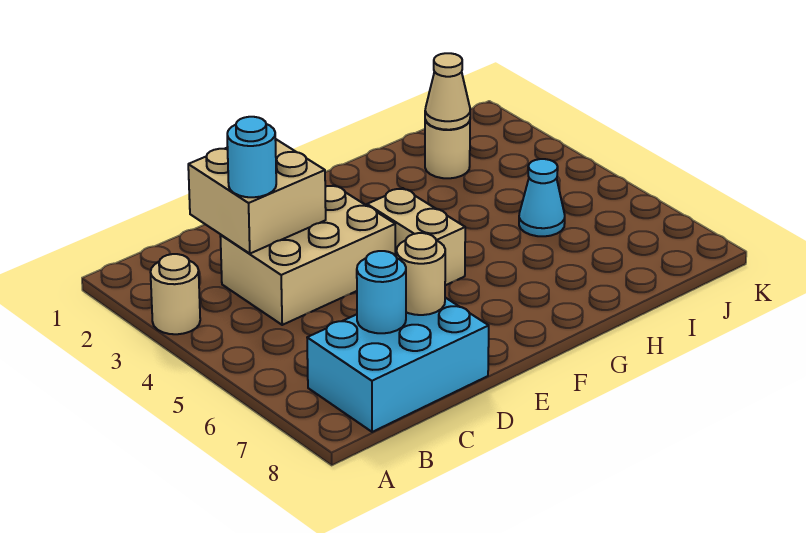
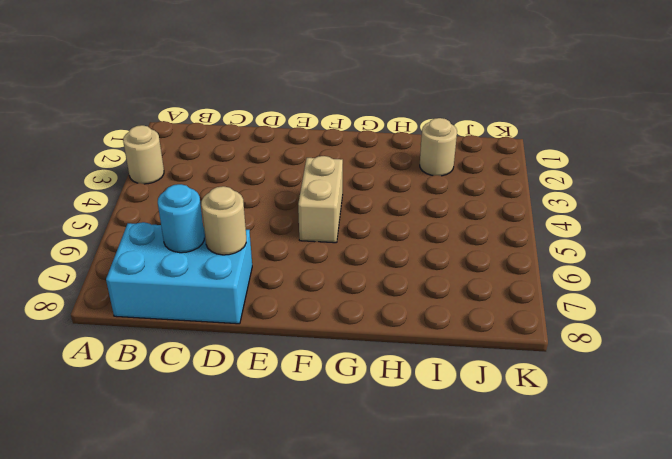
none -> tan brick C3:E4 level 1
none -> cyan cone I5 level 1

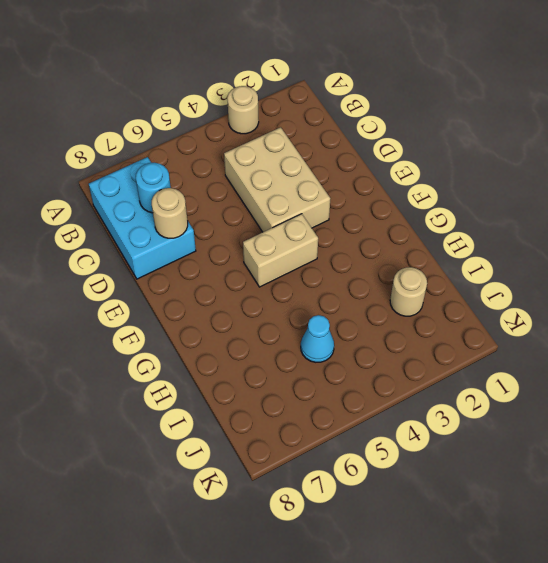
none -> tan brick C2:D3 level 2
none -> tan cone I2 level 2

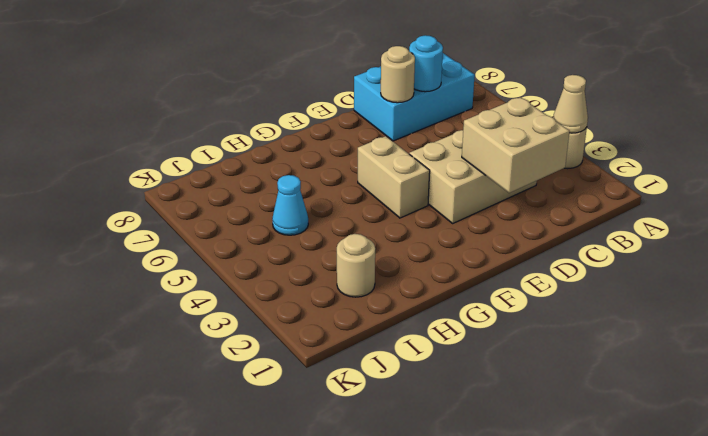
tan cone A3 level 2 -> tan cone I2 level 2
none -> cyan round brick C3 level 3

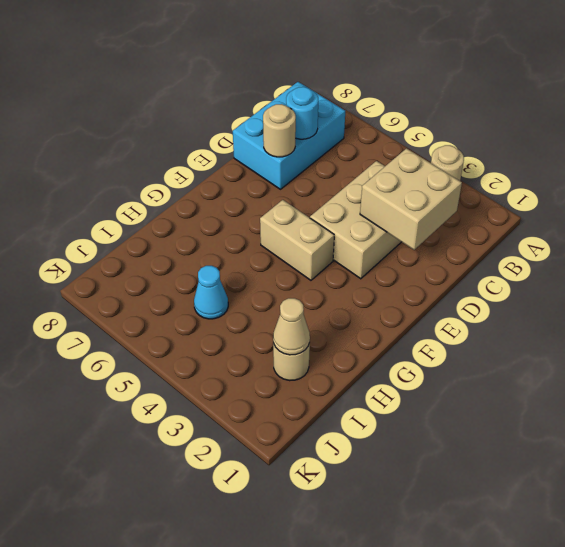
none -> cyan round brick C3 level 3

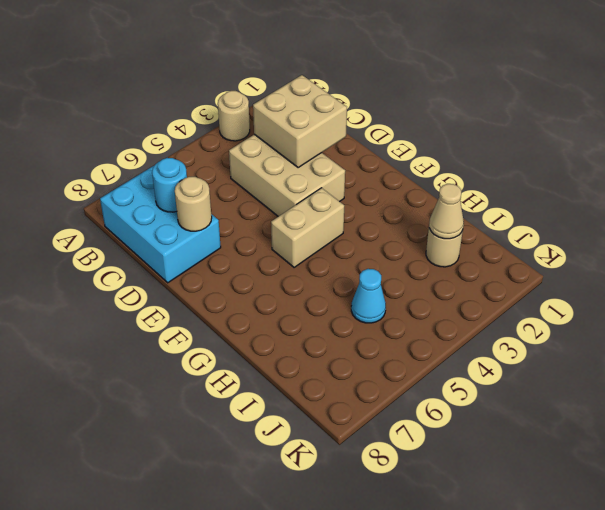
none -> cyan round brick C3 level 3

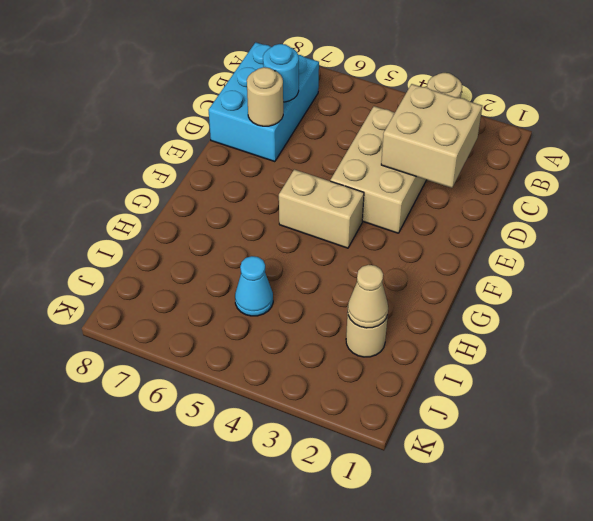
none -> cyan round brick C3 level 3

